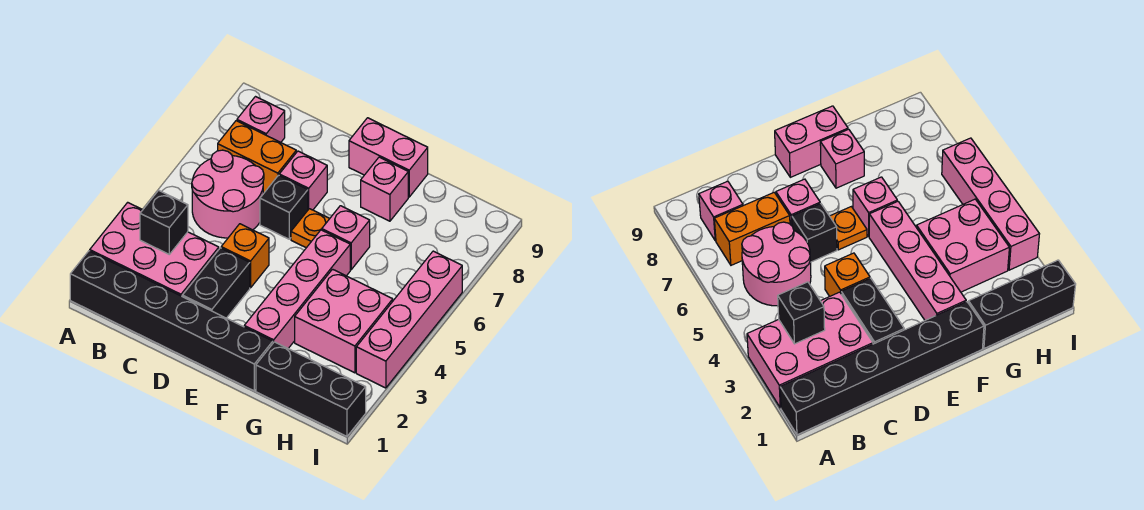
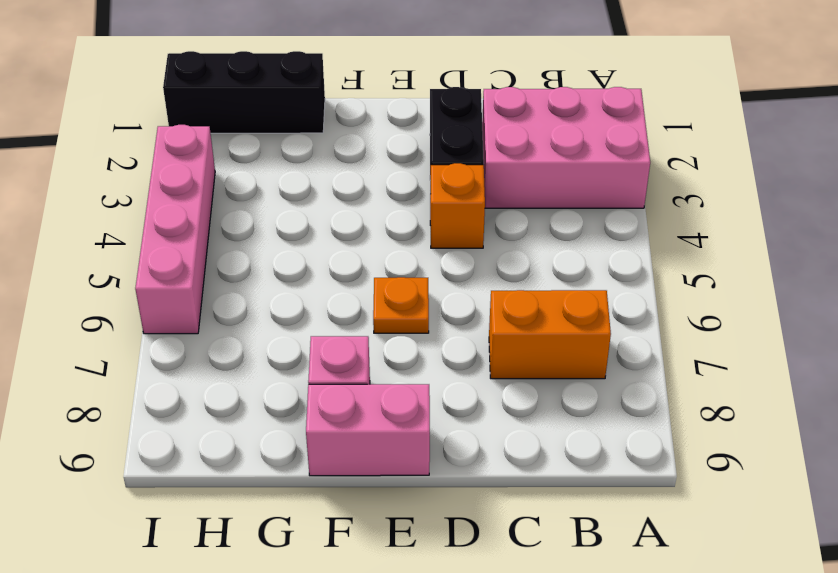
none -> black brick A1:F1 level 1
none -> pink round brick B5:C6 level 1
none -> pink brick B8 level 1

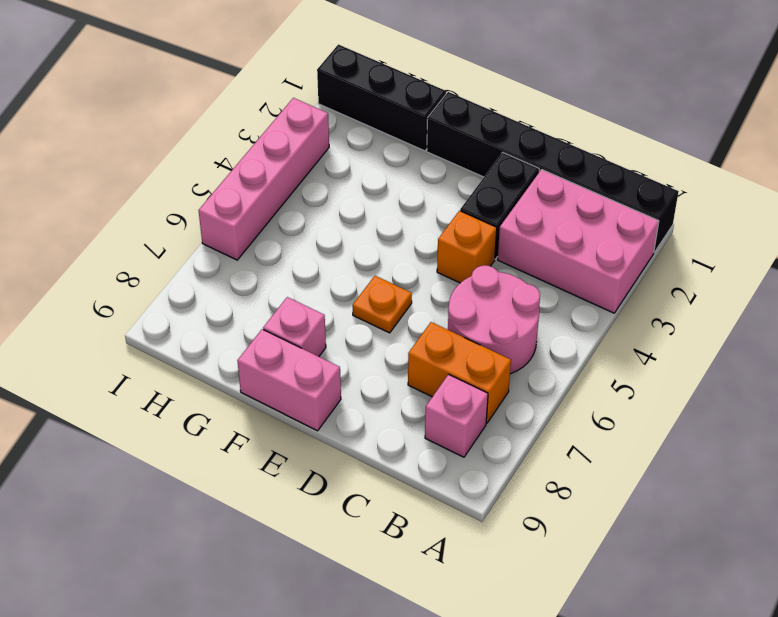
none -> black brick D6 level 1
none -> pink brick D7 level 1
none -> pink brick F2:F5 level 1

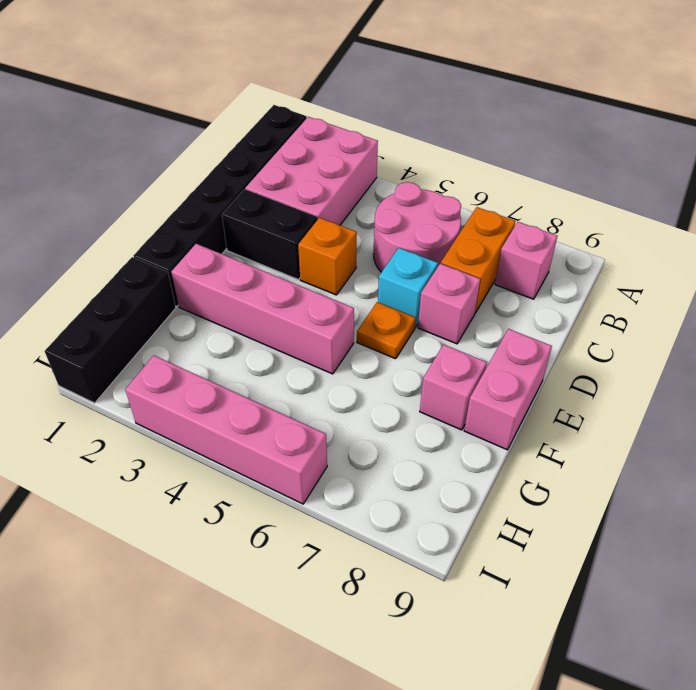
cyan brick D6 level 1 -> black brick D6 level 1
none -> pink brick F6 level 1
none -> pink brick G3:H4 level 1
none -> black brick B3 level 2

